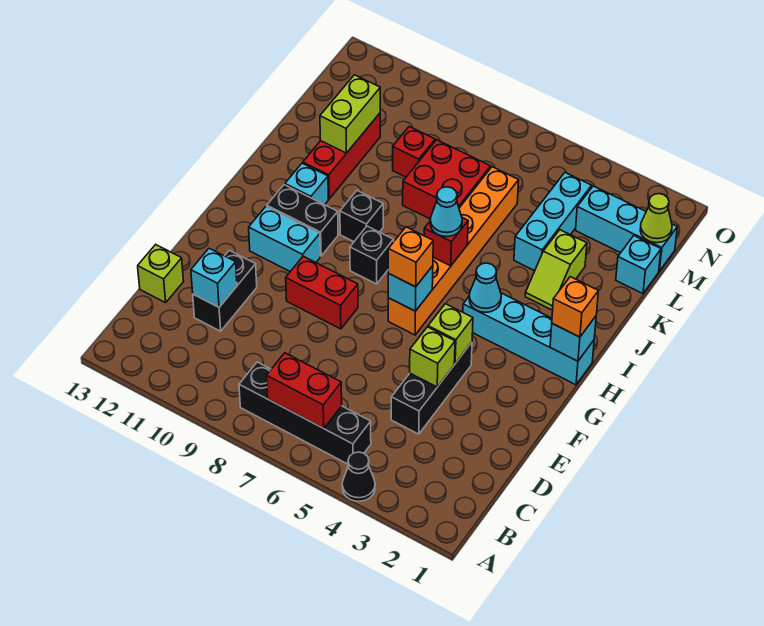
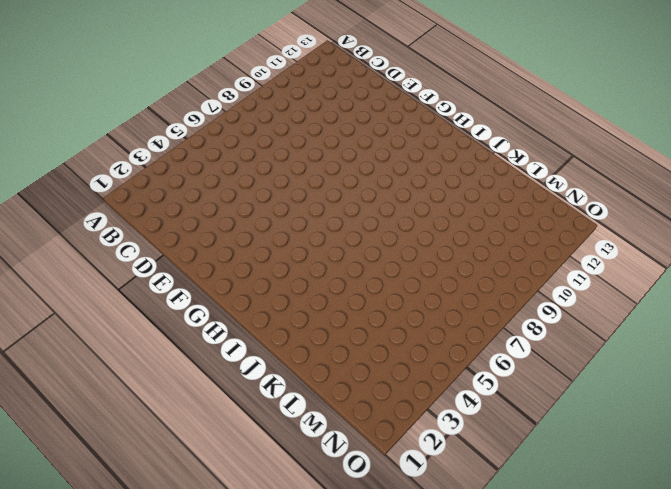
none -> black cone A4 level 1
none -> black brick B5:B8 level 1
none -> black brick D4:F4 level 1
none -> black brick D11:E11 level 1

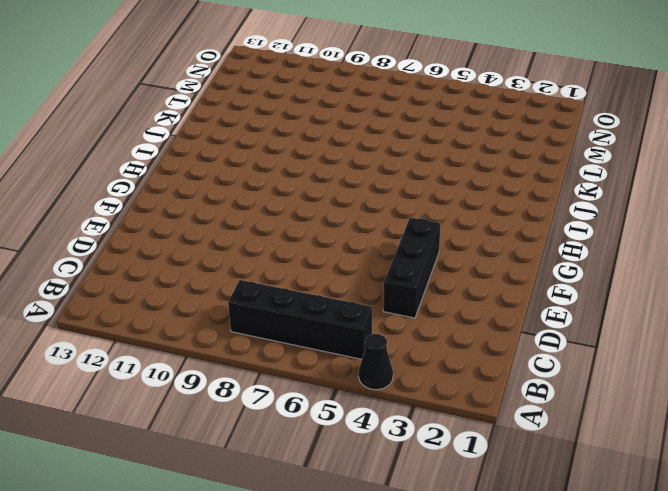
none -> black brick D11:E11 level 1
none -> lime brick D13 level 1
none -> red brick F8:F9 level 1
none -> orange brick G6:L6 level 1

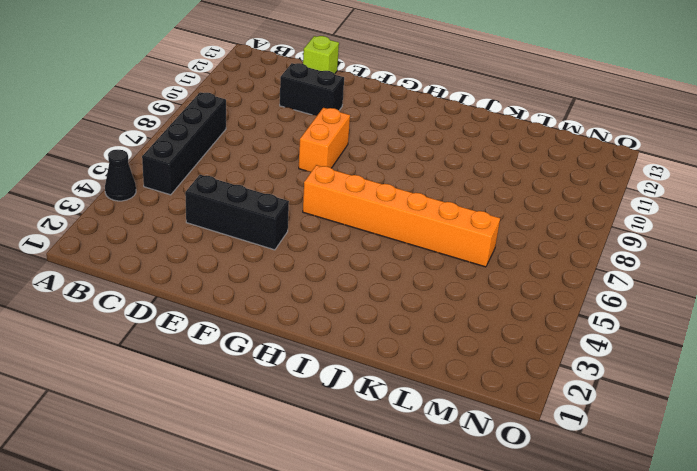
orange brick F8:F9 level 1 -> red brick F8:F9 level 1
none -> cyan brick G10:G11 level 1
none -> cyan brick H1:H4 level 1
none -> black brick H8 level 1
none -> black brick H10:H11 level 1

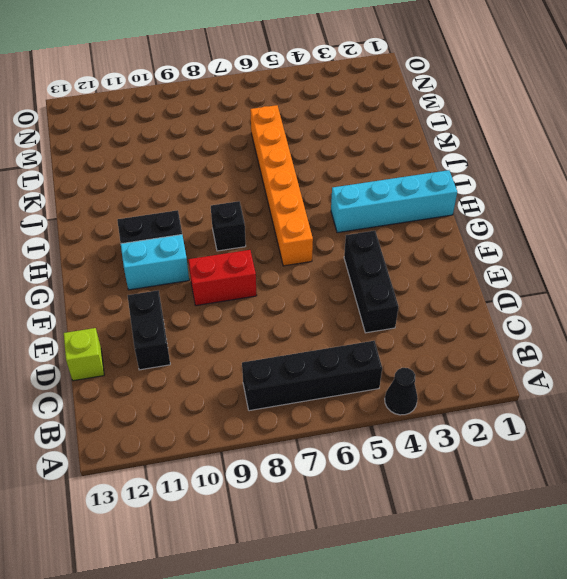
none -> black brick I9 level 1
none -> cyan brick I11 level 1
none -> lime slope J3:K3 level 1 top K
none -> red brick J11:L11 level 1

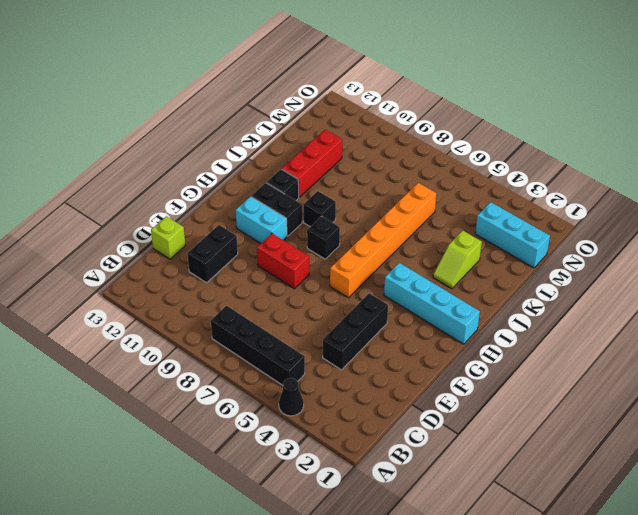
black brick I11 level 1 -> cyan brick I11 level 1
none -> cyan brick K4:M4 level 1
none -> red brick K7:L8 level 1
none -> cyan brick L1 level 1
none -> red brick L9 level 1

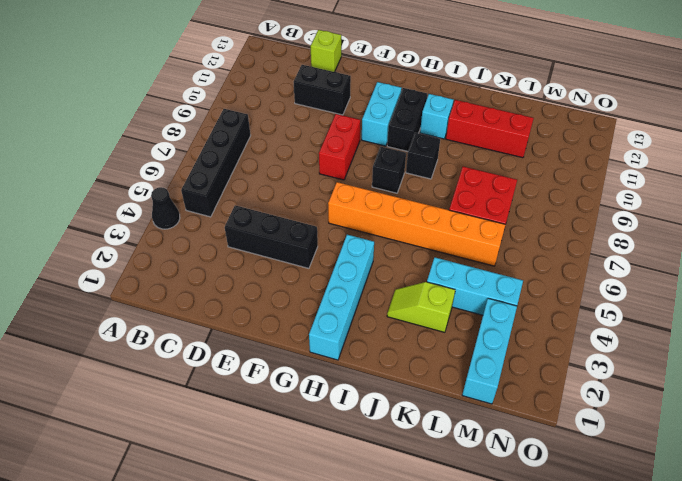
none -> cyan brick L1 level 1
none -> red brick L9 level 1
none -> red brick B6:B7 level 2
none -> cyan brick D11 level 2

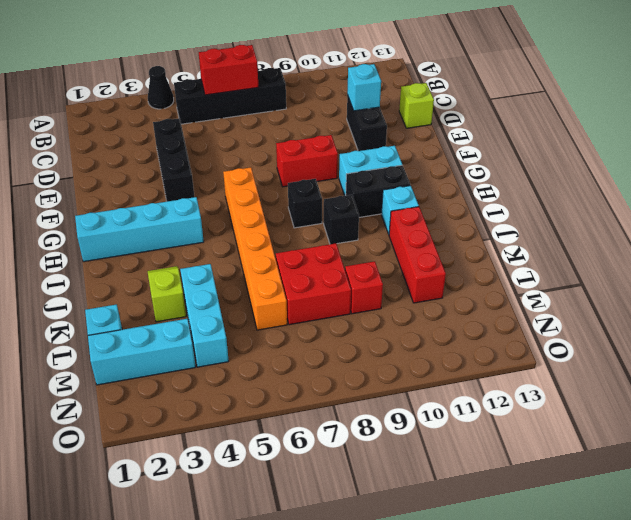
none -> lime brick E4 level 2
none -> lime brick F4 level 2
none -> cyan brick G6 level 2
none -> cyan brick H1 level 2

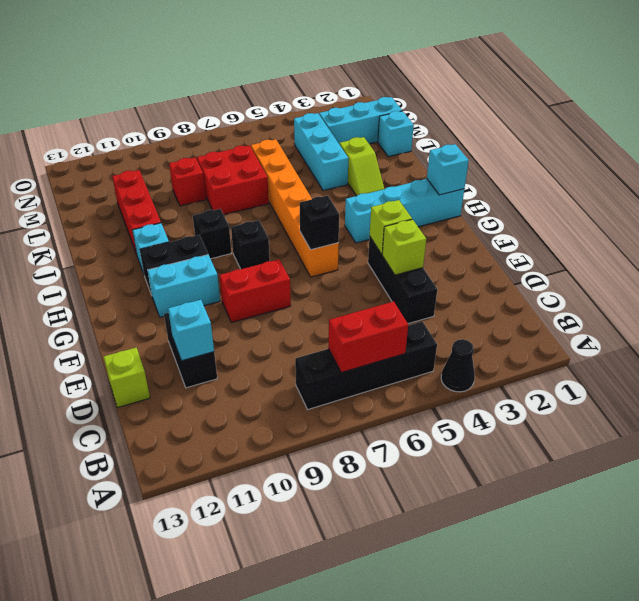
black brick G6 level 2 -> cyan brick G6 level 2
none -> cyan cone H4 level 2
none -> red brick I6 level 2
none -> lime brick K11:L11 level 2
none -> lime cone M1 level 2

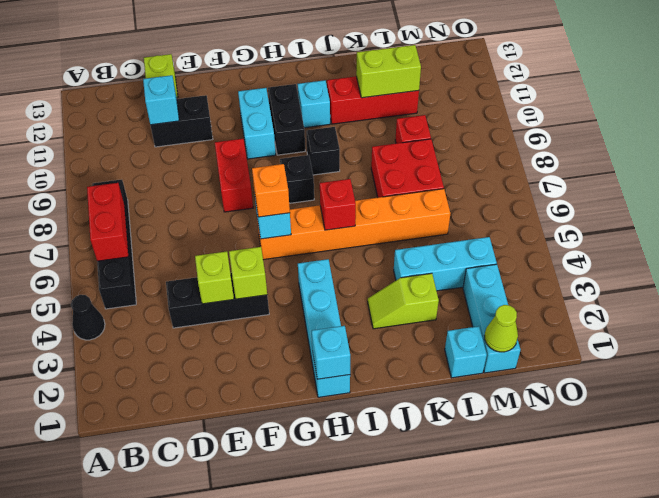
none -> cyan cone H4 level 2
none -> orange brick H1 level 3
none -> cyan cone I6 level 3

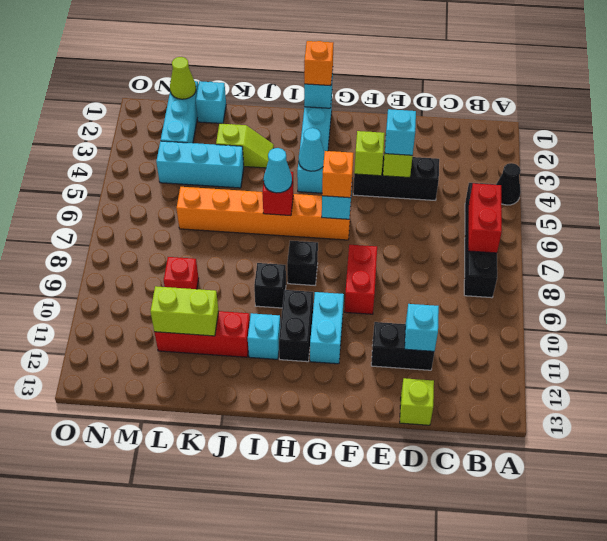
cyan brick E4 level 3 -> none
none -> red brick K7:L8 level 1

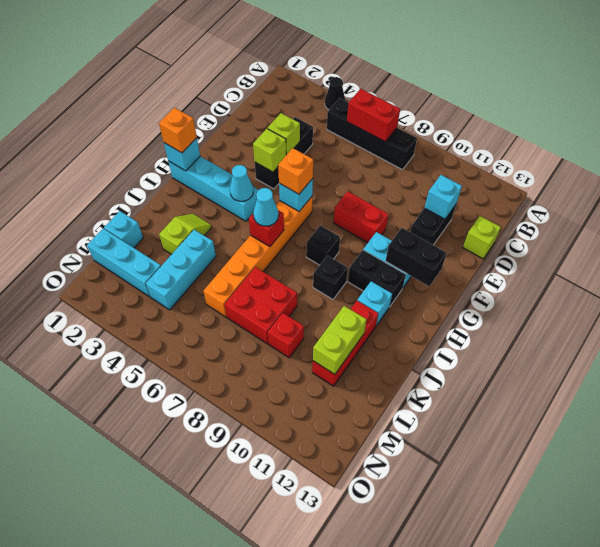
black brick G11:G12 level 2 -> none
none -> lime cone M1 level 2

